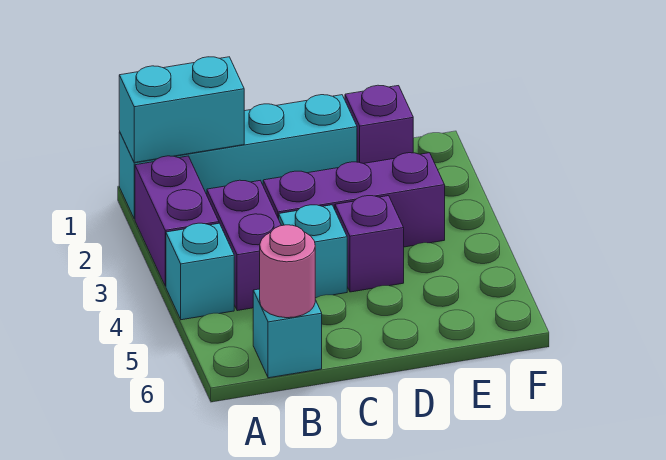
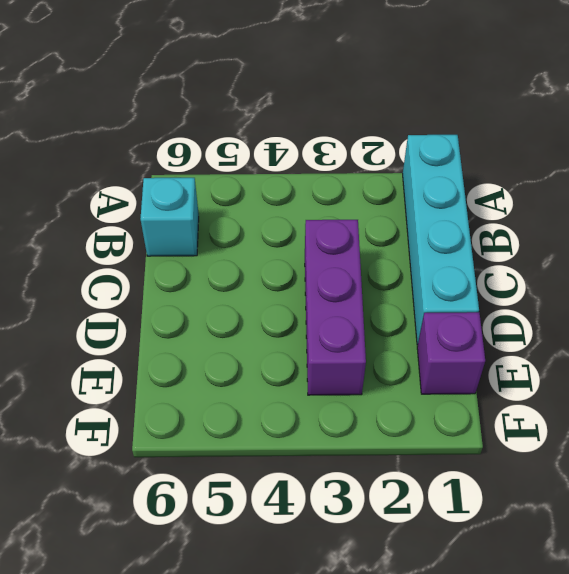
none -> purple brick A2:A3 level 1
none -> cyan brick A4 level 1

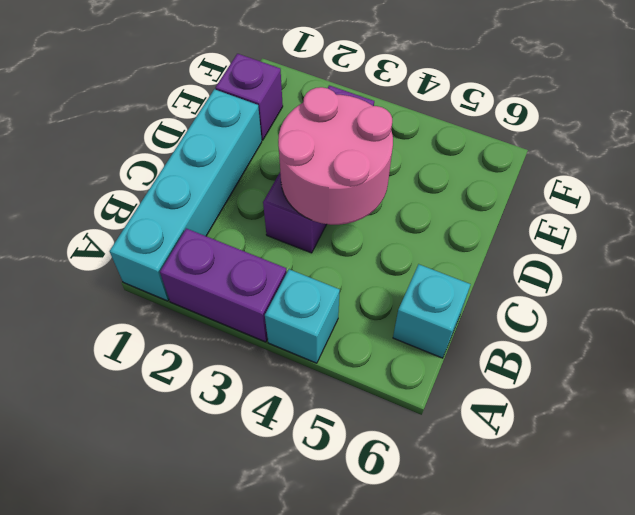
pink round brick C3:D4 level 2 -> none
none -> purple brick B3:B4 level 1
none -> cyan brick C4 level 1

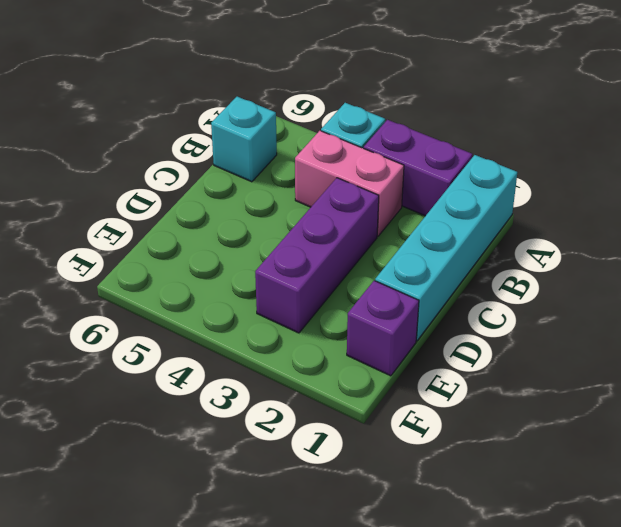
pink brick B3:B4 level 1 -> purple brick B3:B4 level 1
none -> cyan brick C4 level 1
none -> purple brick D4 level 1

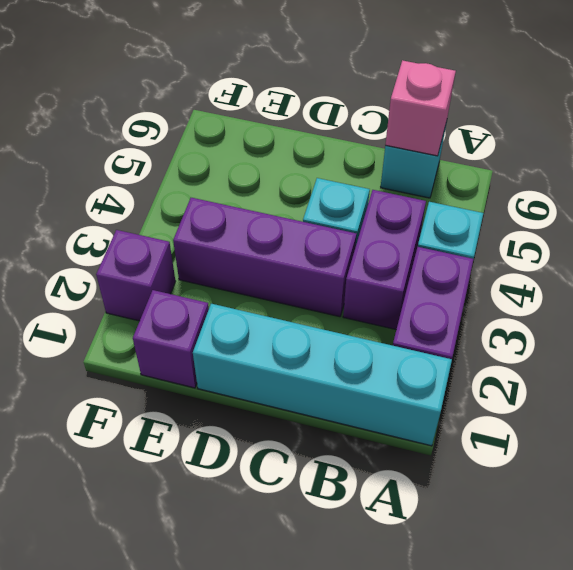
pink brick B6 level 2 -> pink round brick B6 level 2
purple brick F2 level 1 -> purple brick D4 level 1
none -> cyan brick A1:B1 level 2

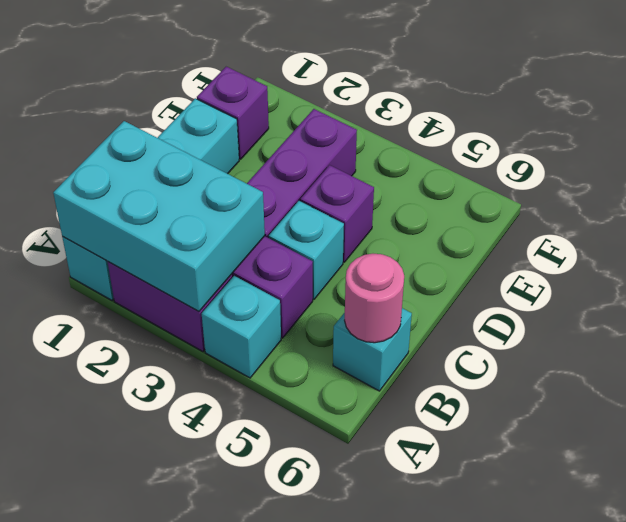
cyan brick A1:B3 level 2 -> cyan brick A1:B1 level 2

